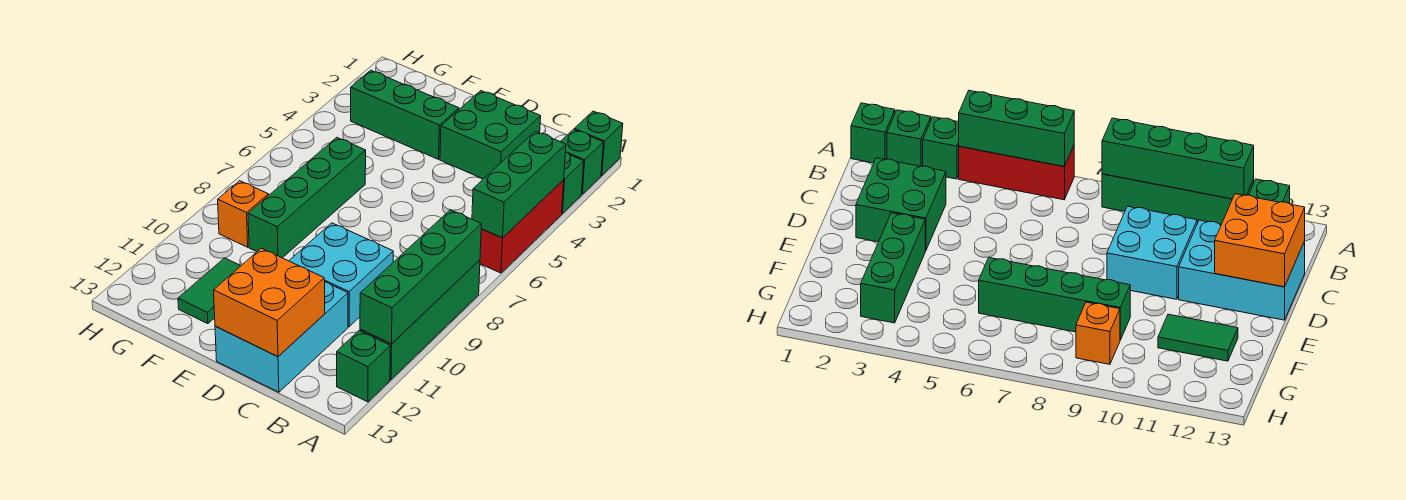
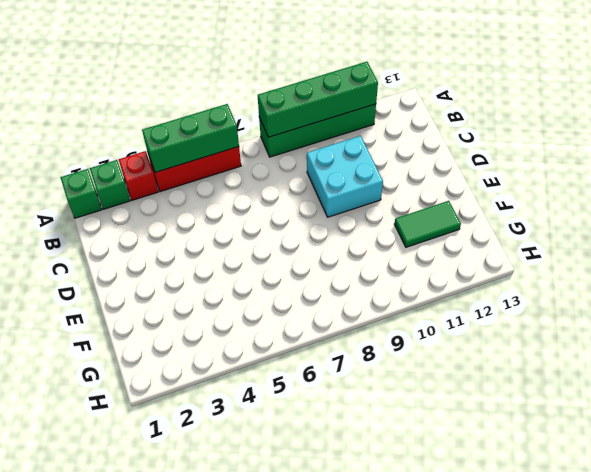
red brick A3 level 1 -> green brick A3 level 1
none -> green brick A12 level 1
none -> green brick C2:D3 level 1
none -> cyan brick C11:D13 level 1

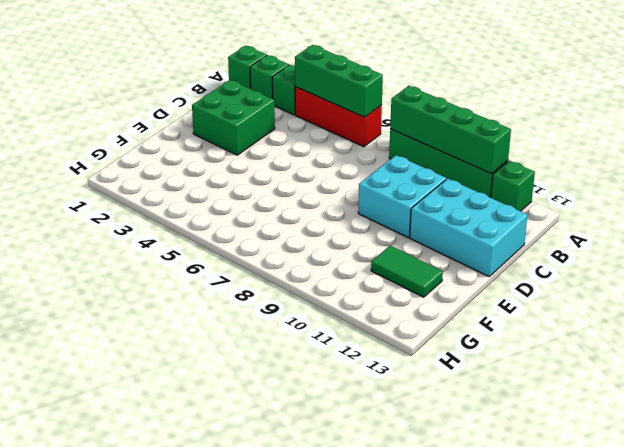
none -> green brick E3:G3 level 1
none -> green brick F6:F9 level 1
none -> orange brick G9 level 1

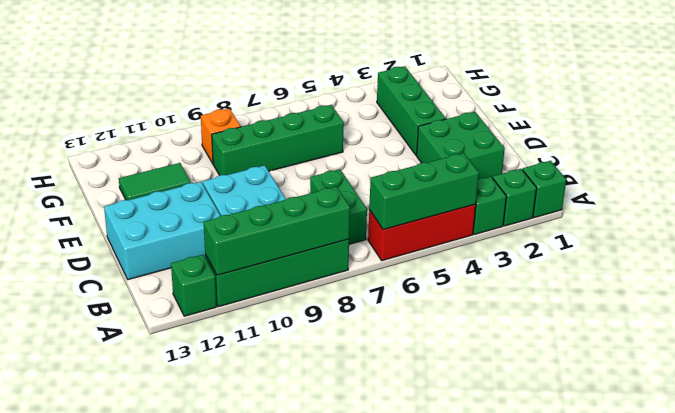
green brick B7:C7 level 1 -> none
none -> orange brick C12:D13 level 2

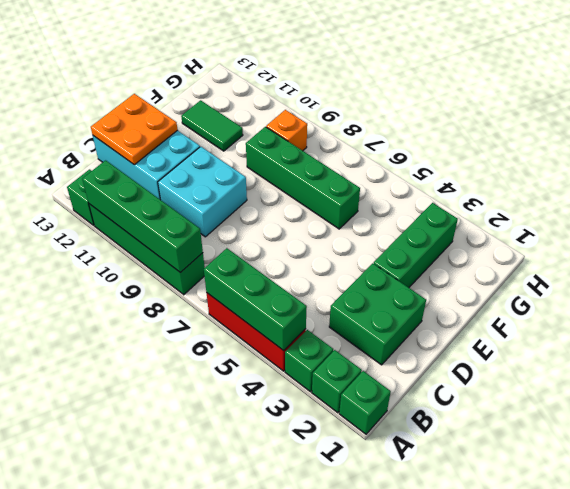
orange plate C12:D13 level 2 -> orange brick C12:D13 level 2

